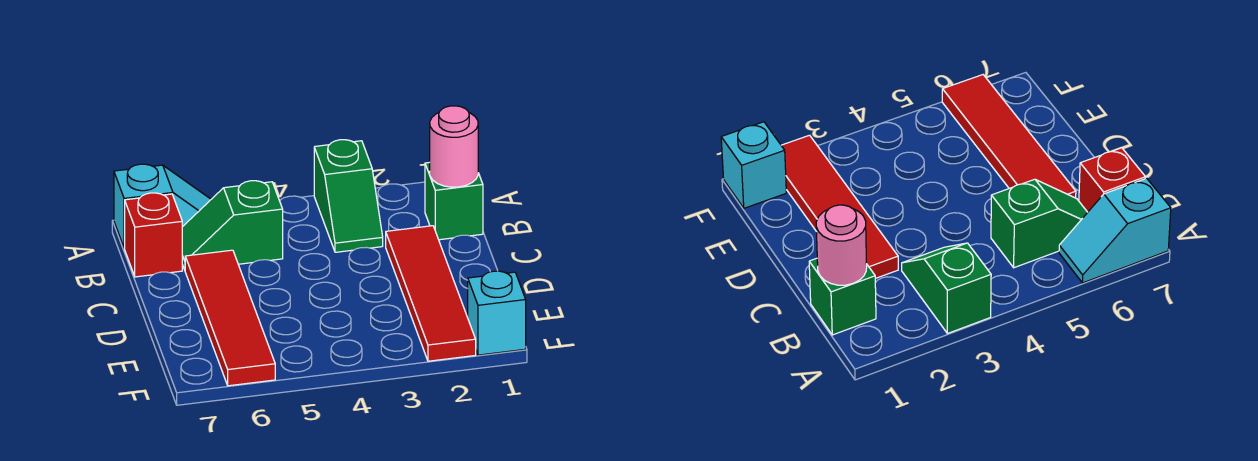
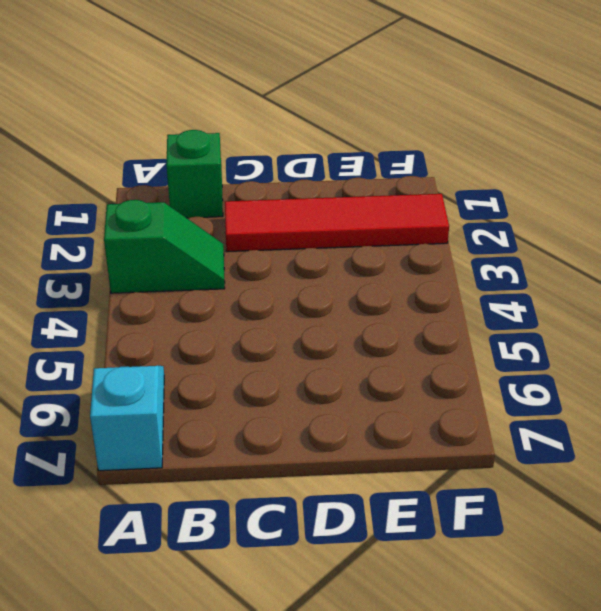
none -> green slope B5:B6 level 1 top 5
none -> red brick B7 level 1

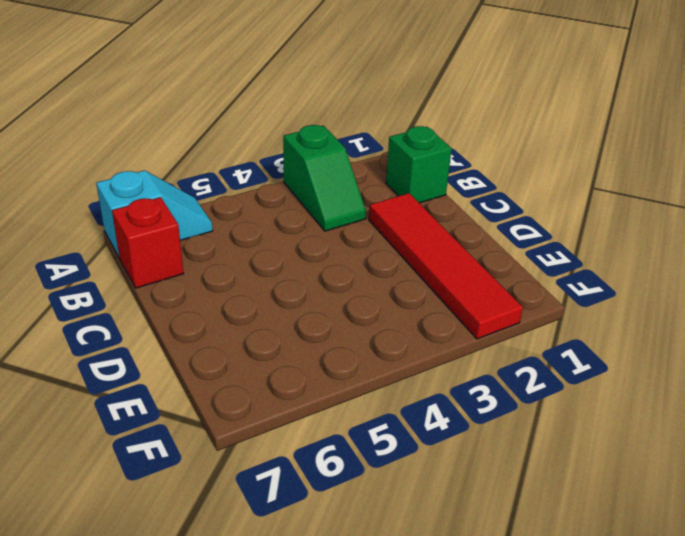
none -> green slope B5:B6 level 1 top 5
none -> red tile C6:F6 level 1

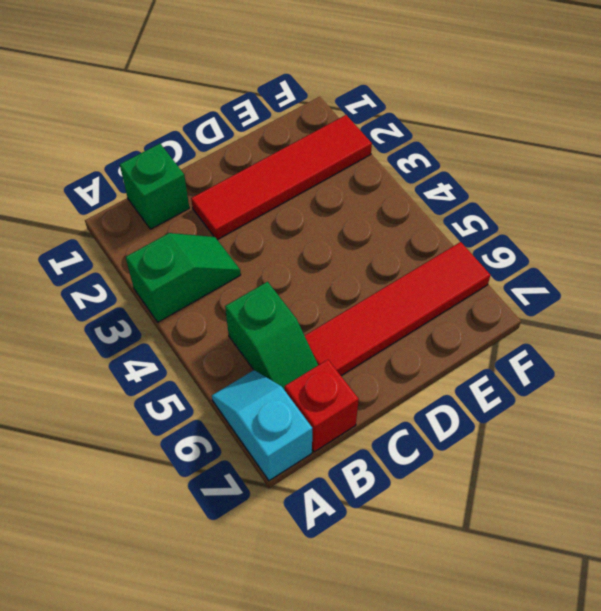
none -> cyan brick F1 level 1
none -> pink round brick B1 level 2

